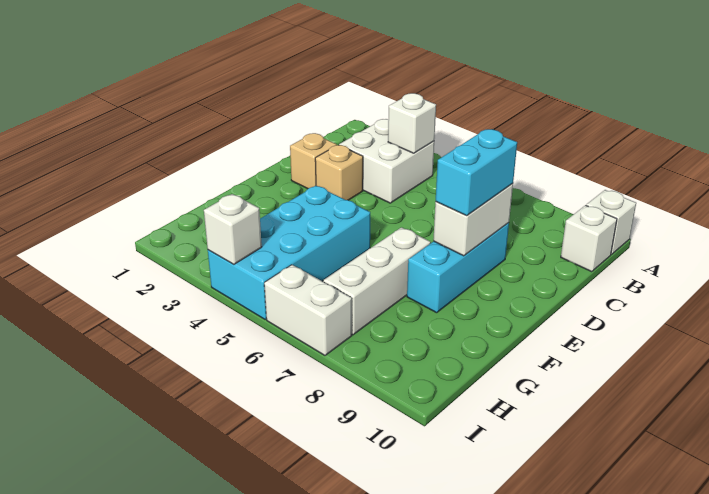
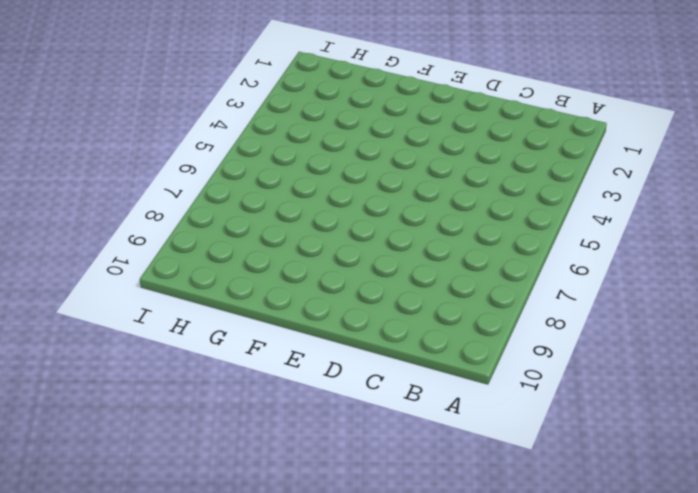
none -> white brick A10 level 1
none -> white brick B3:C4 level 1
none -> white brick B10 level 1

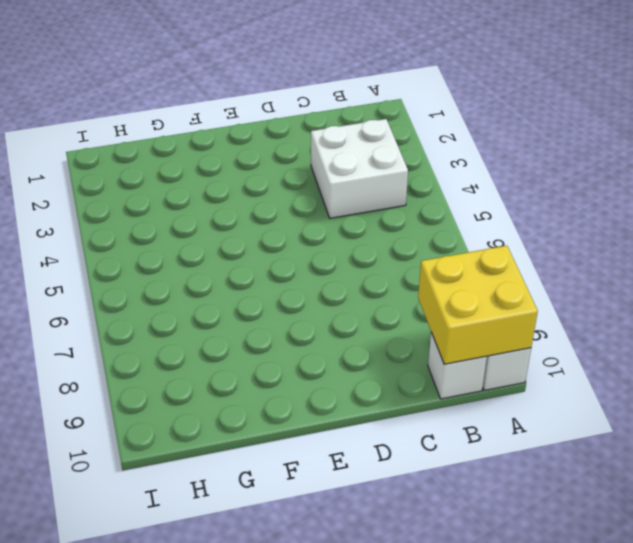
yellow brick A9:B10 level 2 -> none
none -> tan brick D2 level 1
none -> tan brick D3 level 1
none -> cyan brick D8:F8 level 1

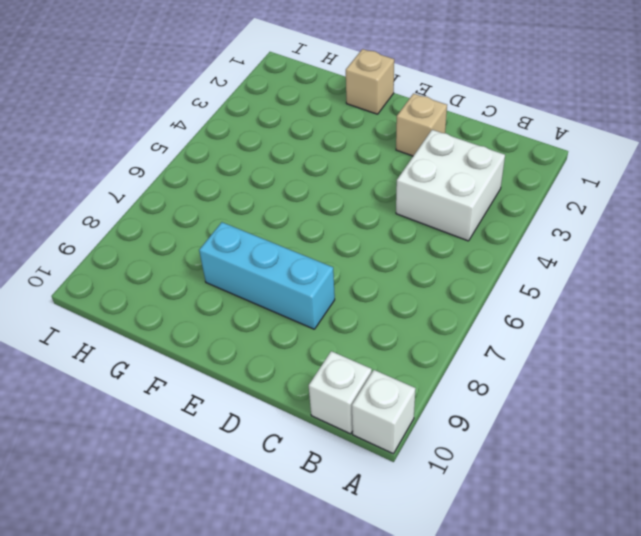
tan brick F1 level 1 -> tan brick D3 level 1
none -> cyan brick F4:I5 level 1
none -> white brick F7:H7 level 1
none -> white brick I6:I7 level 1

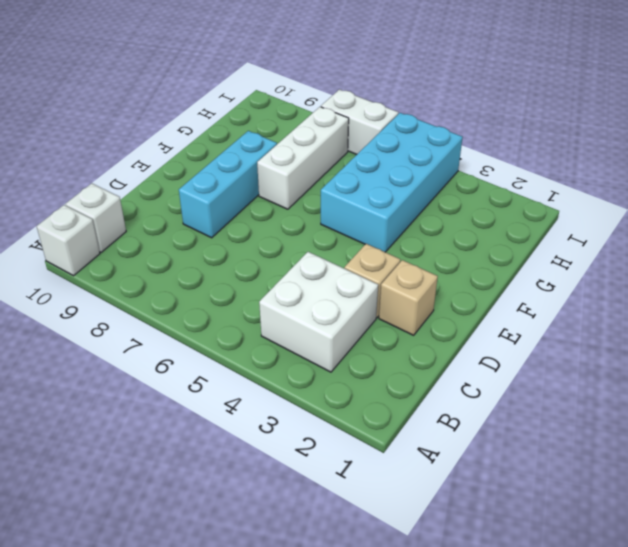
none -> white brick B4 level 2
none -> white brick D8:E8 level 2
none -> white brick I4 level 2

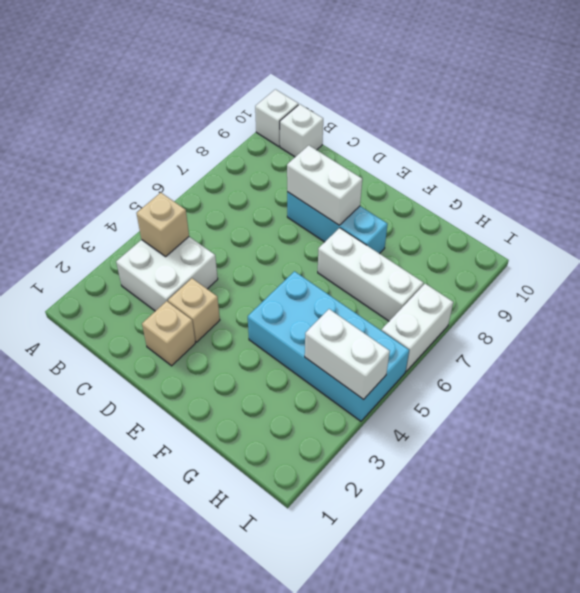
tan brick B4 level 2 -> white brick B4 level 2
white brick H4:I4 level 2 -> white brick I4 level 2
none -> cyan brick D8:E8 level 3

